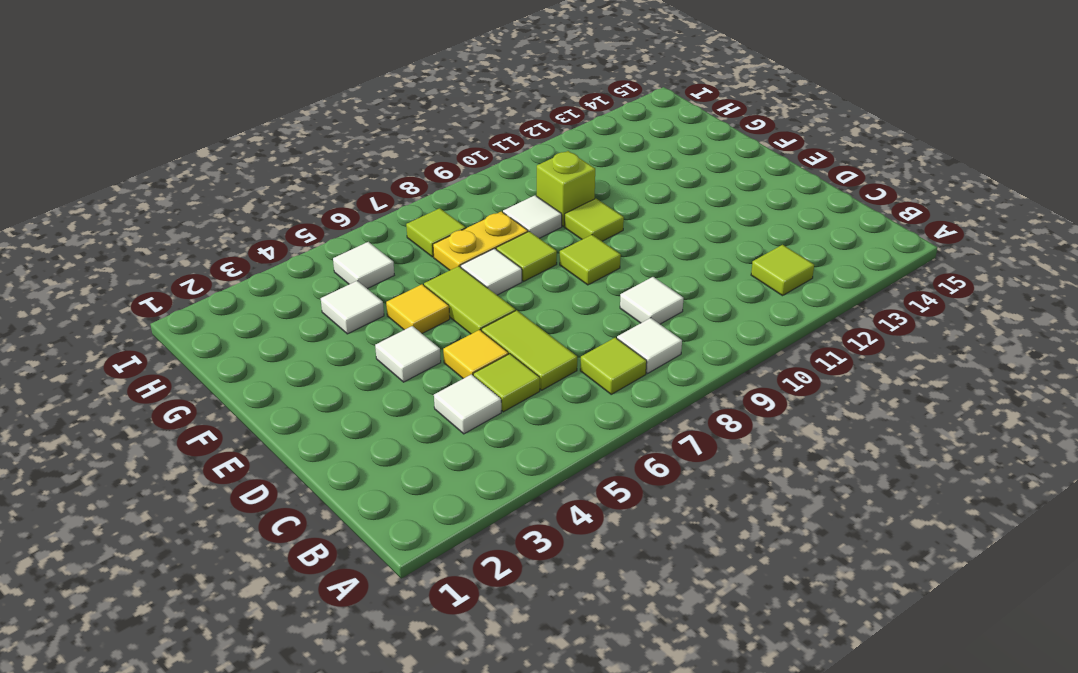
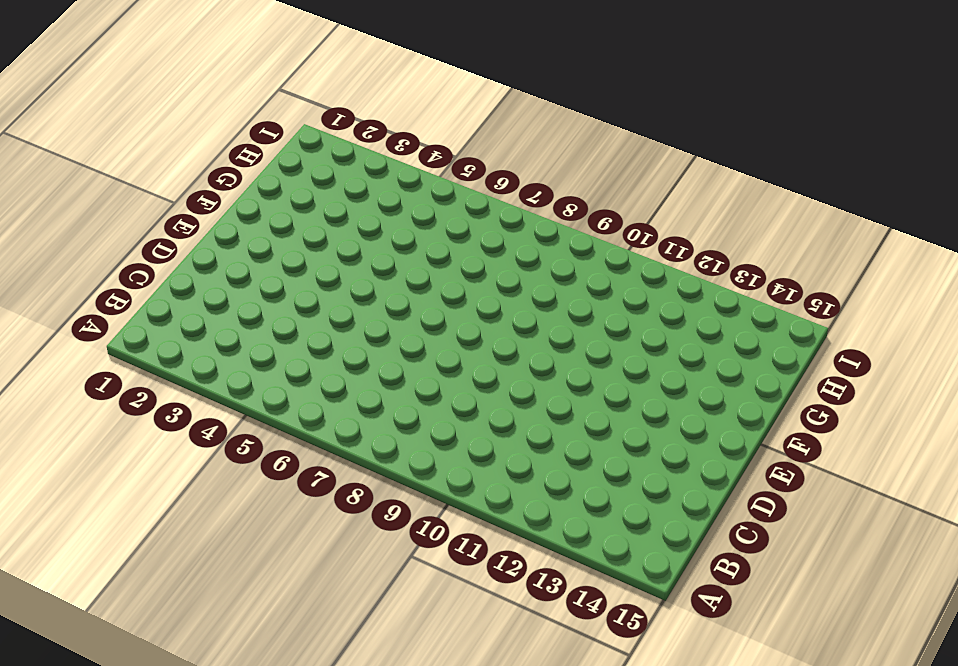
none -> lime tile B7 level 1
none -> white tile B8 level 1
none -> lime tile B12 level 1

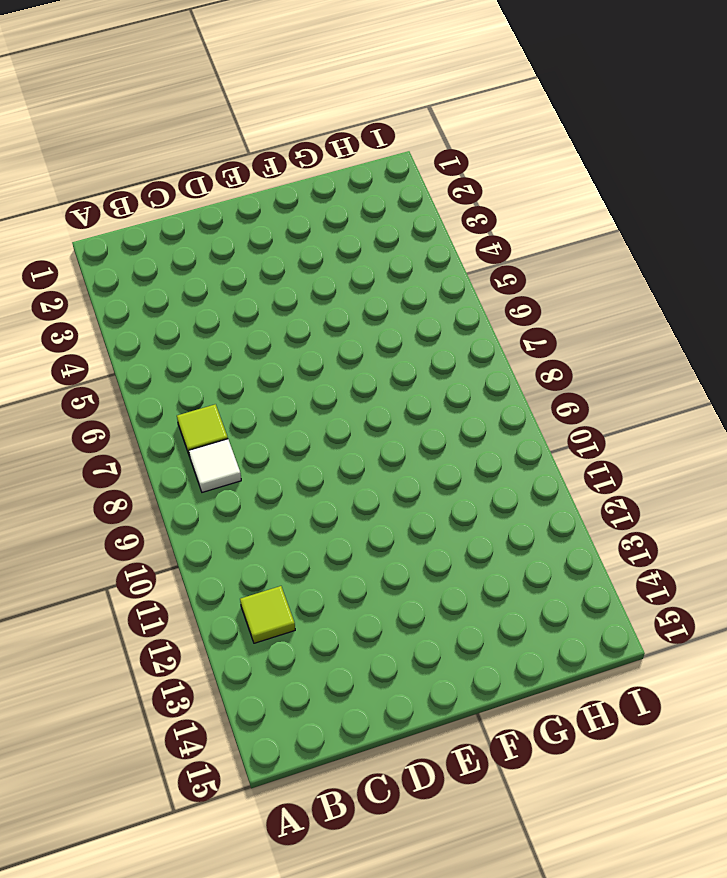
none -> white tile C4 level 1
none -> lime tile C5 level 1
none -> lime tile C6:D6 level 1

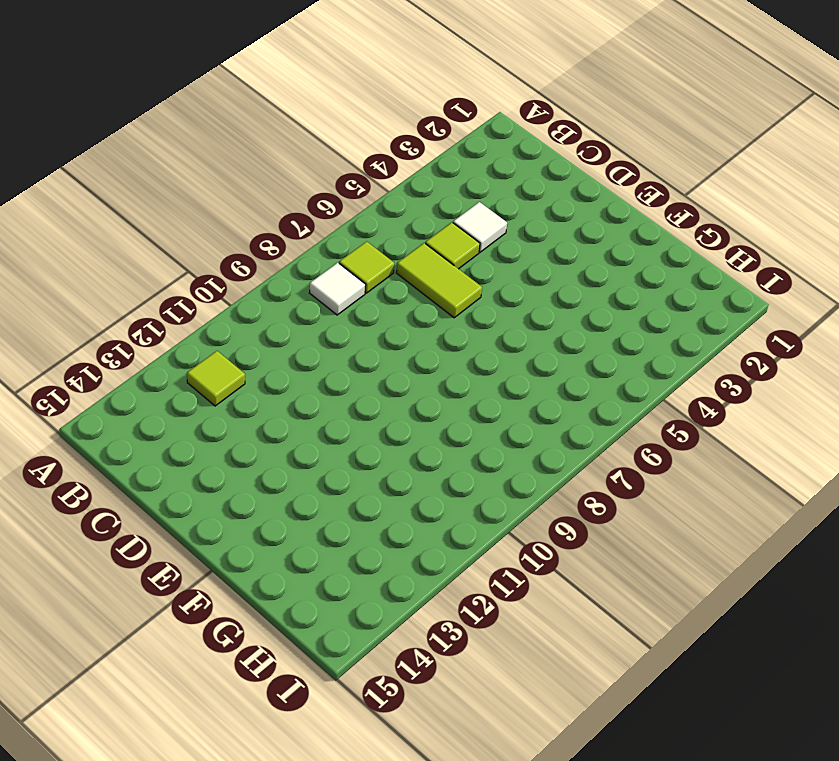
none -> white tile C9 level 1
none -> yellow tile D5 level 1
none -> white tile E4 level 1

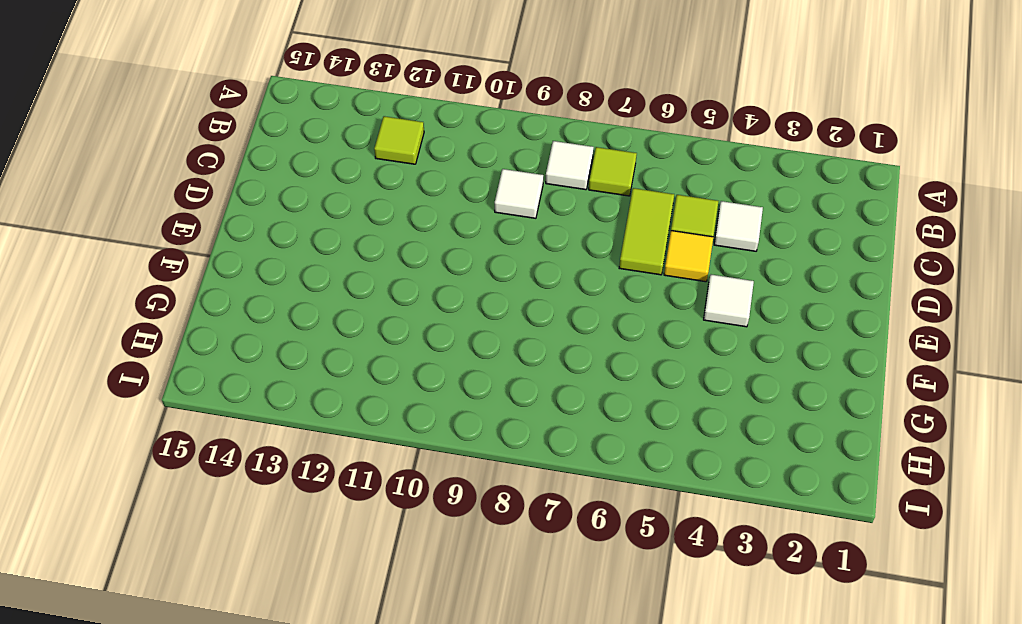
none -> lime tile E6:F6 level 1
none -> lime tile E9 level 1
none -> yellow tile F5 level 1

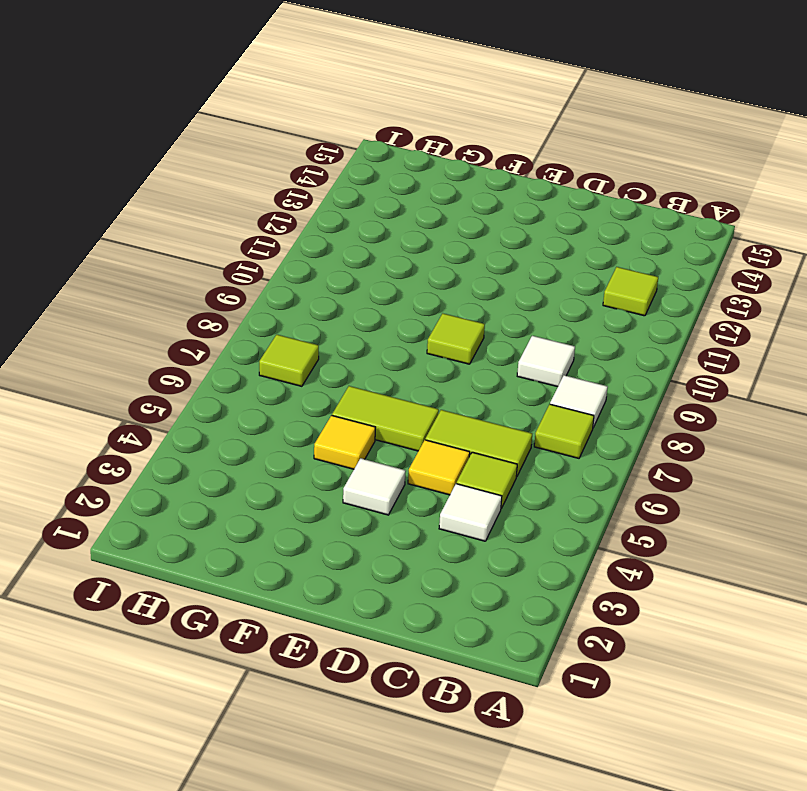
none -> white tile F7 level 1
none -> lime tile F8 level 1
none -> lime tile F10 level 1

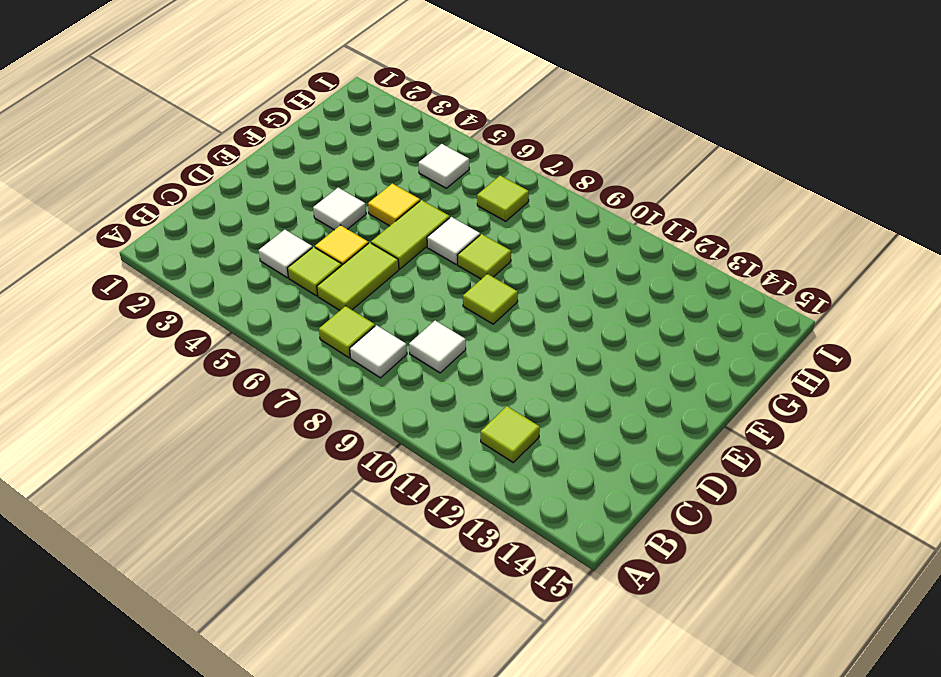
none -> lime tile F10 level 1
none -> white tile G4 level 1
none -> yellow plate G7:G8 level 1

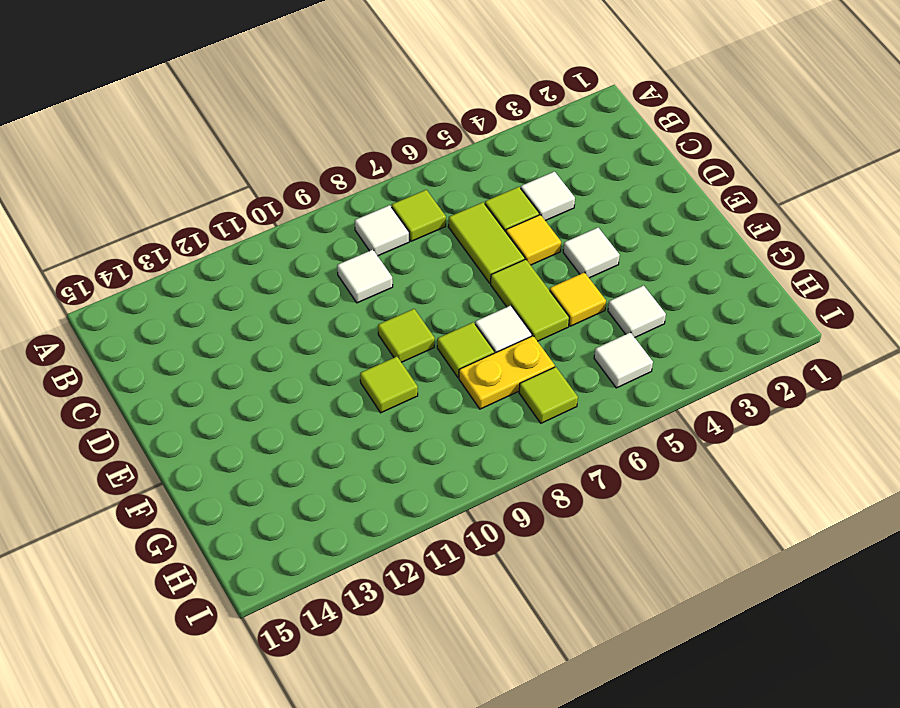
none -> lime tile B12 level 1
none -> white tile G9 level 1
none -> lime brick G10 level 1

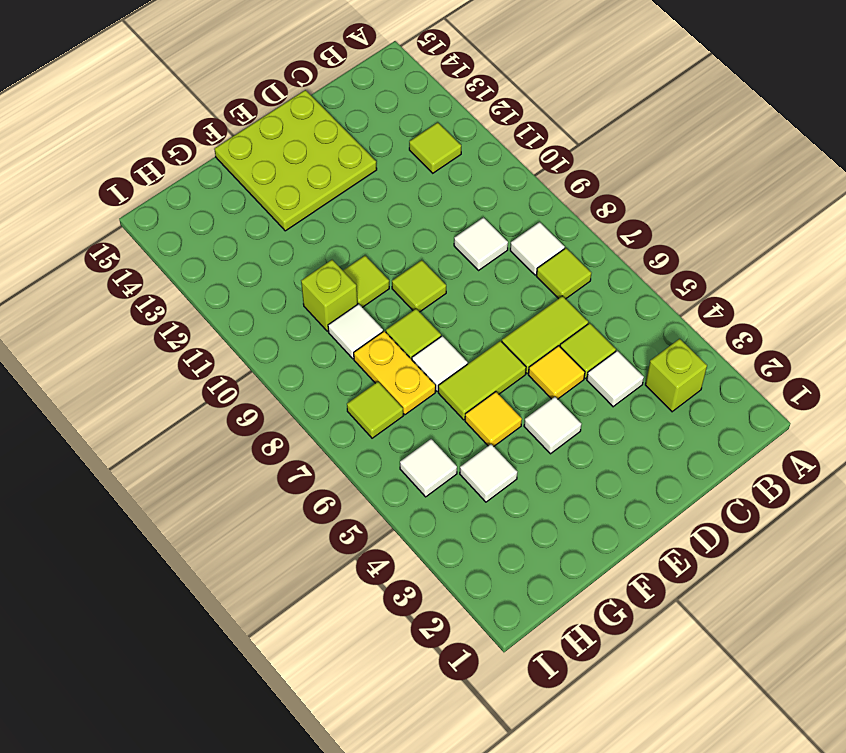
lime brick B3 level 1 -> none
lime plate D13:F15 level 1 -> none

